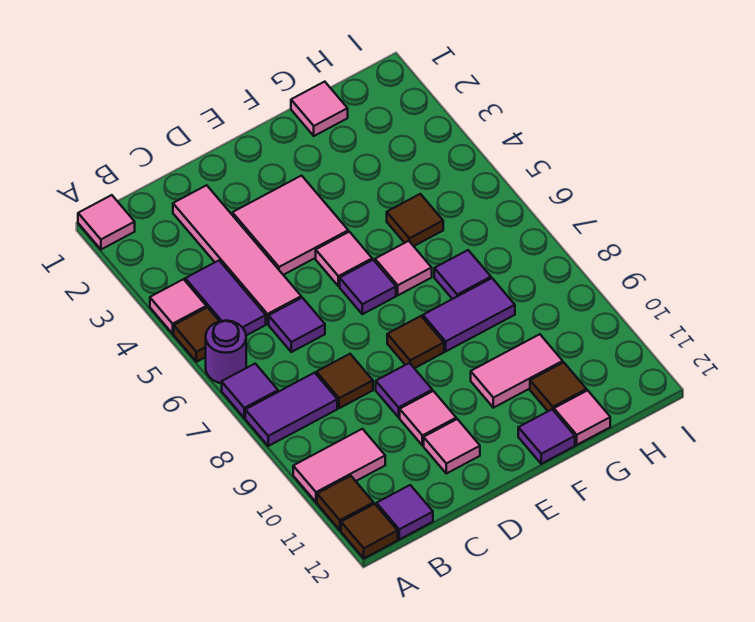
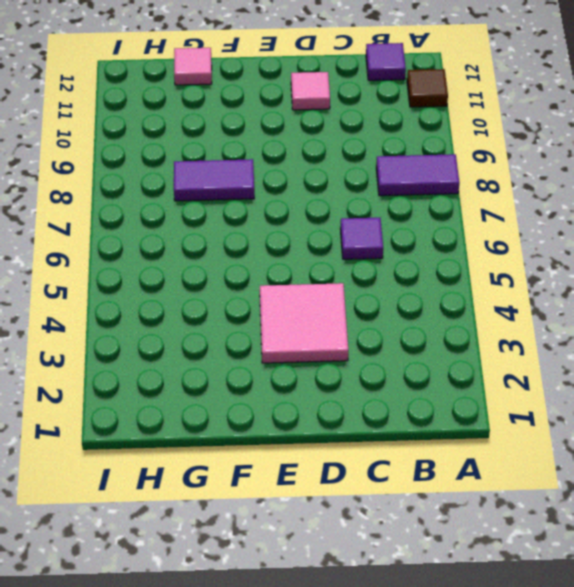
none -> pink tile A1 level 1
none -> pink tile A4 level 1
none -> brown tile A5 level 1
none -> purple round brick A6 level 1

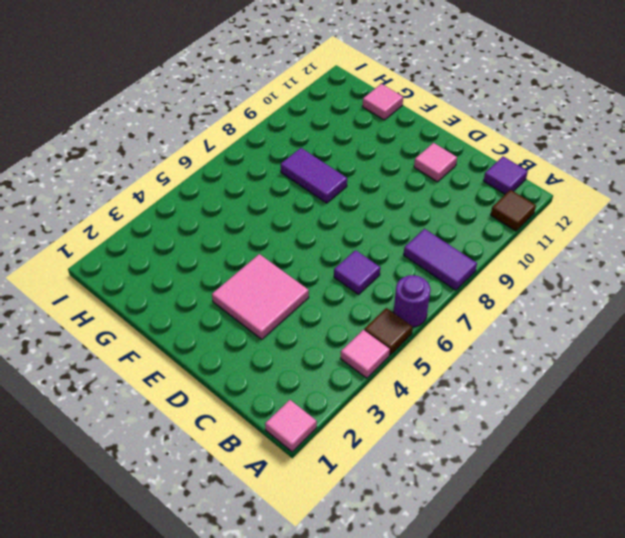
none -> purple tile A7 level 1
none -> pink tile A10:B10 level 1
none -> brown tile A12 level 1
none -> purple tile B4:B5 level 1

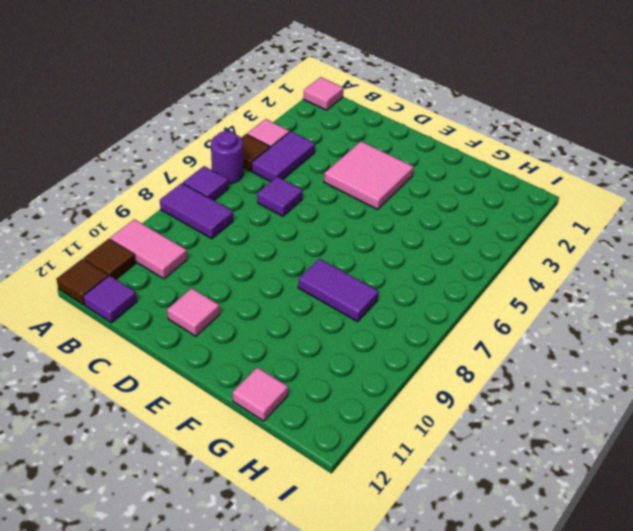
none -> pink tile C2:C5 level 1
none -> brown tile C8 level 1
none -> purple tile D9 level 1
none -> pink tile D10 level 1

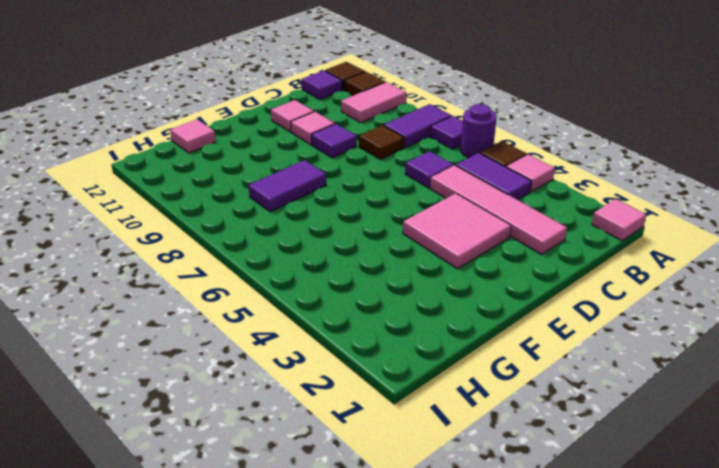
none -> pink tile E5 level 1
none -> purple tile E6 level 1
none -> brown tile E8 level 1
none -> pink tile F6 level 1

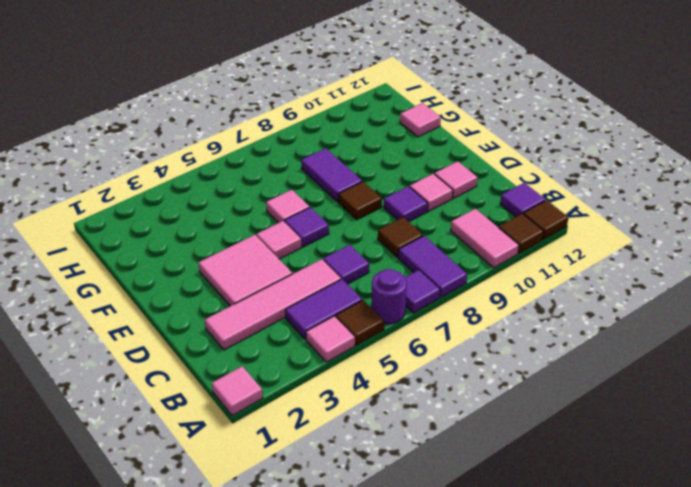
none -> pink tile F10:G10 level 1
none -> purple tile F12 level 1
none -> pink tile G1 level 1
none -> brown tile G5 level 1

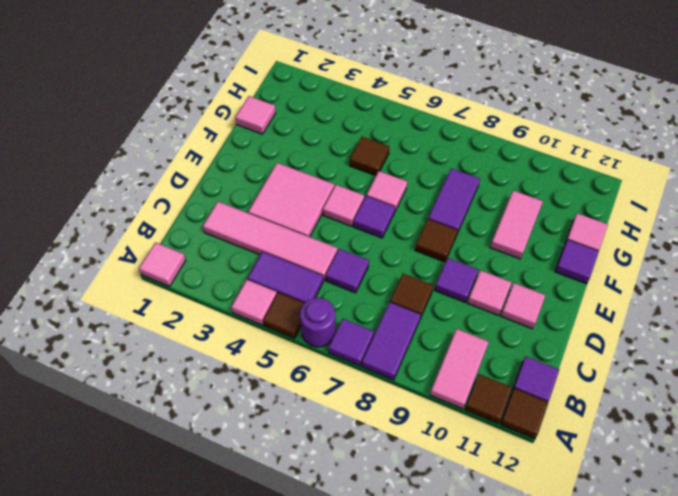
none -> purple tile G7 level 1
none -> brown tile G11 level 1

